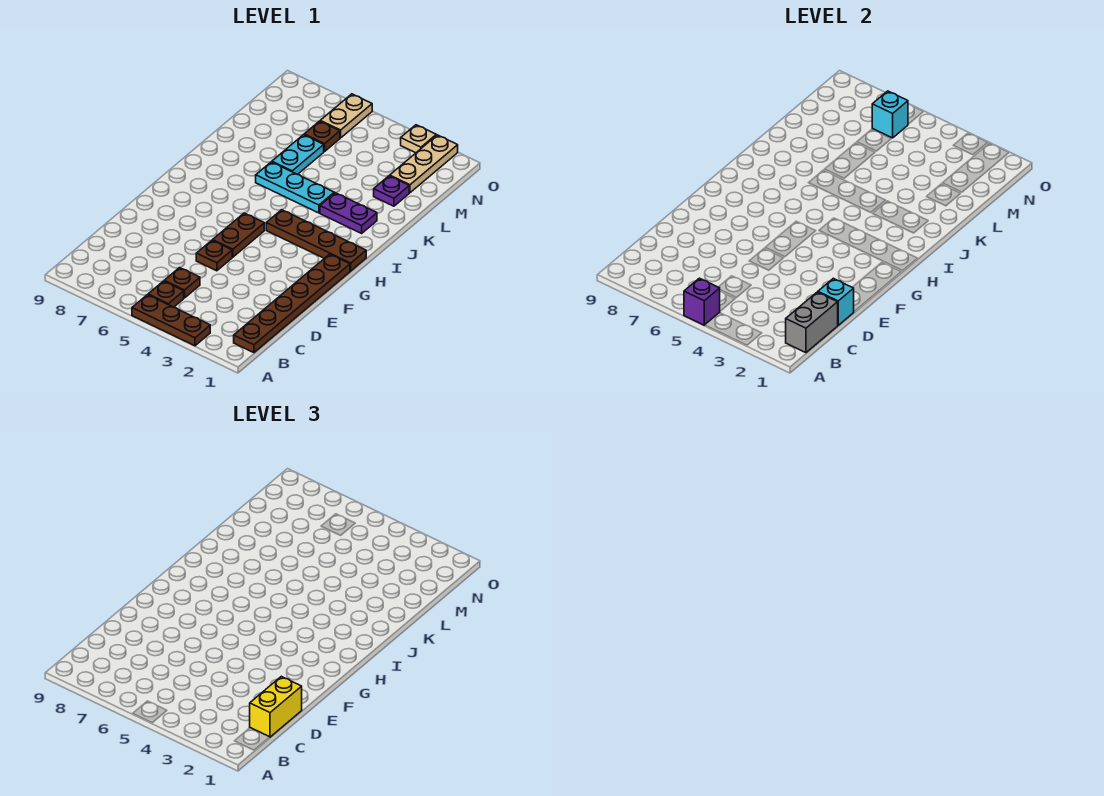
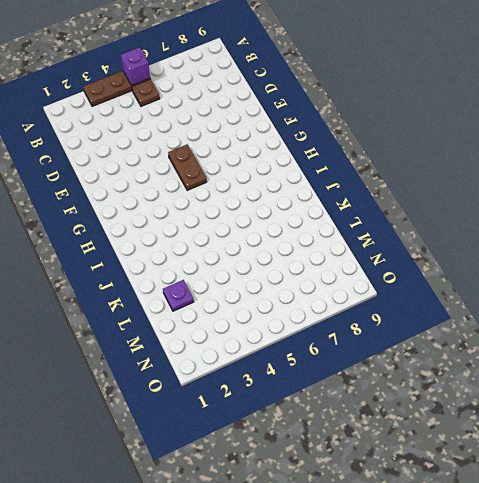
none -> brown plate B1:G1 level 1
none -> brown plate C5 level 1
none -> brown plate E5 level 1

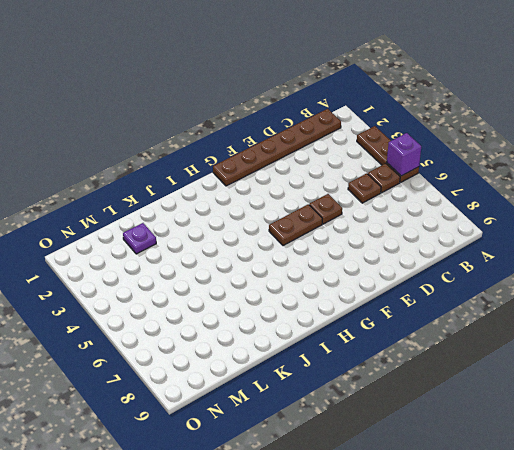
none -> brown plate H1:H4 level 1
none -> purple plate J2:J3 level 1
none -> cyan plate J4:J6 level 1

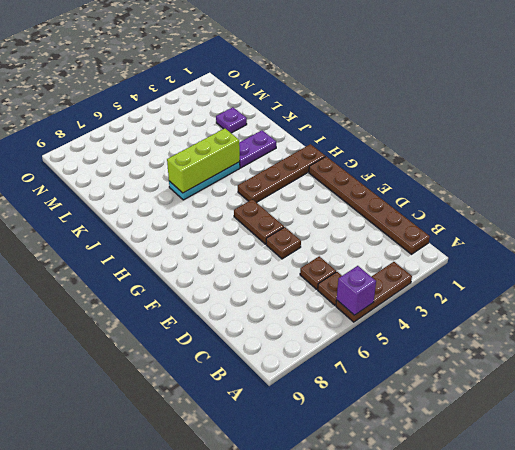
lime brick J4:J6 level 2 -> none
none -> cyan plate K6:L6 level 1
none -> tan plate M2:O2 level 1
none -> brown plate M6 level 1

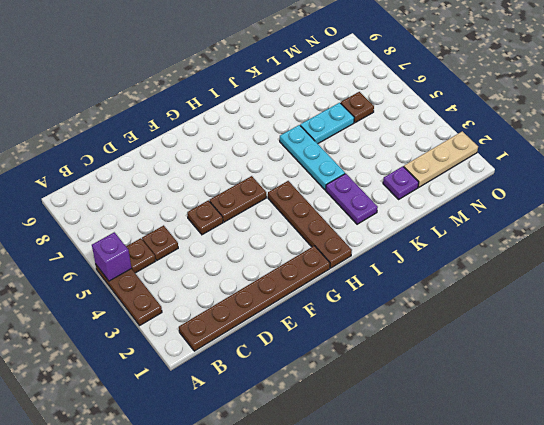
none -> tan plate N6:O6 level 1
none -> tan plate O3 level 1
none -> grey brick B1:C1 level 2

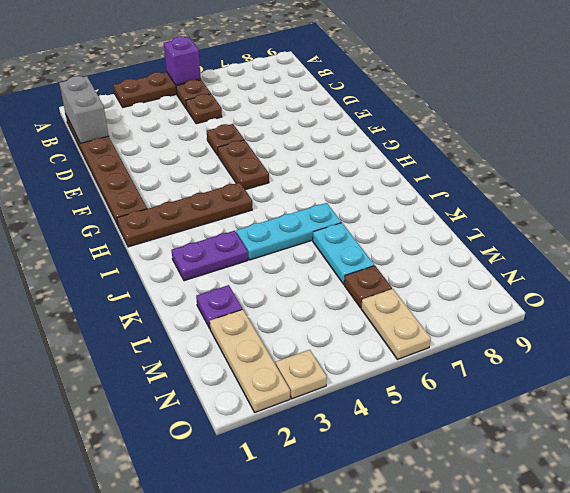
none -> cyan brick D1 level 2
none -> cyan brick N6 level 2
none -> yellow brick C1:D1 level 3

